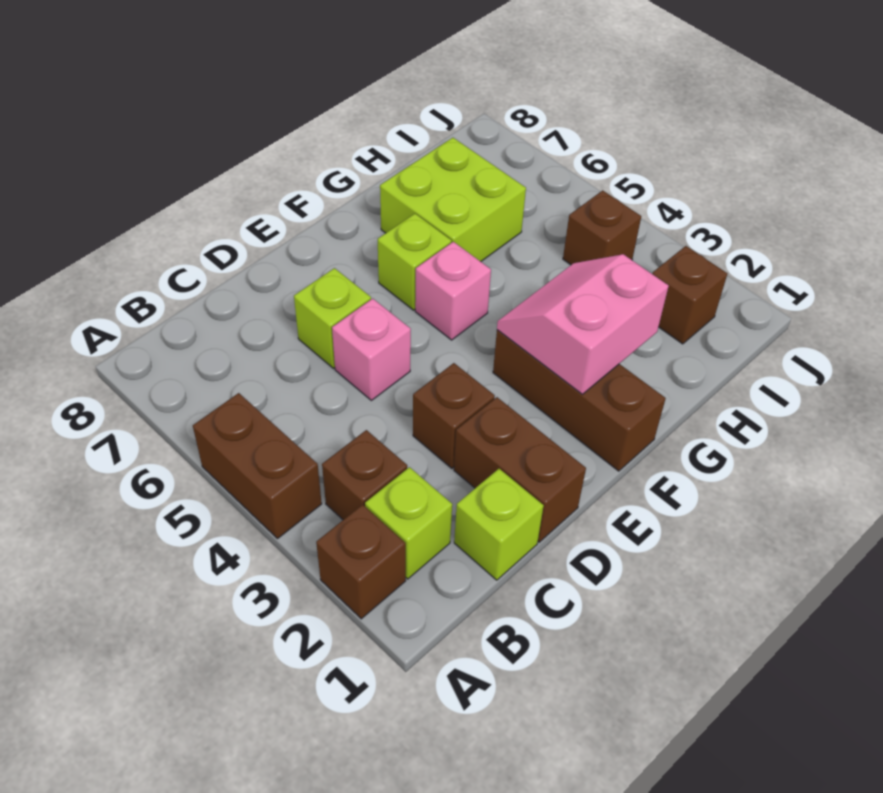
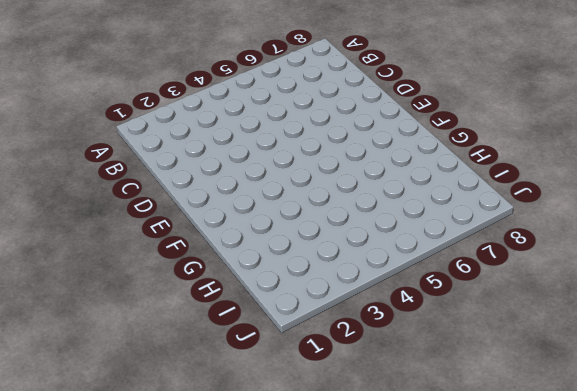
none -> brown brick A2 level 1
none -> brown brick A4:A5 level 1
none -> lime brick B2 level 1

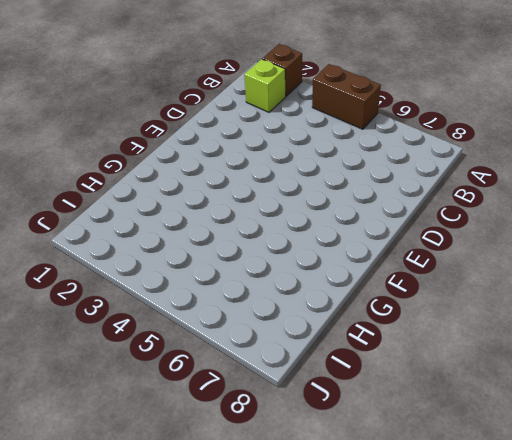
none -> brown brick B3 level 1
none -> lime brick C1 level 1
none -> brown brick D1:D2 level 1

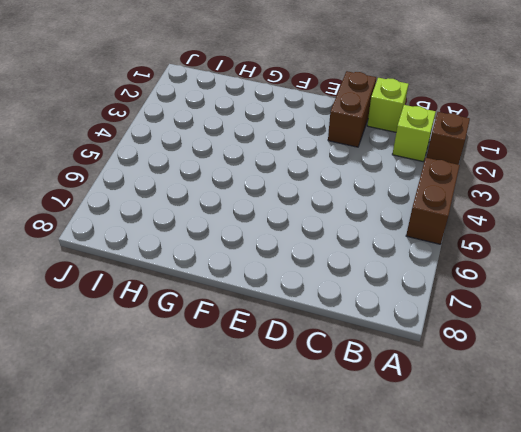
none -> brown brick B3 level 1
none -> brown brick D3 level 1
none -> pink brick D5 level 1

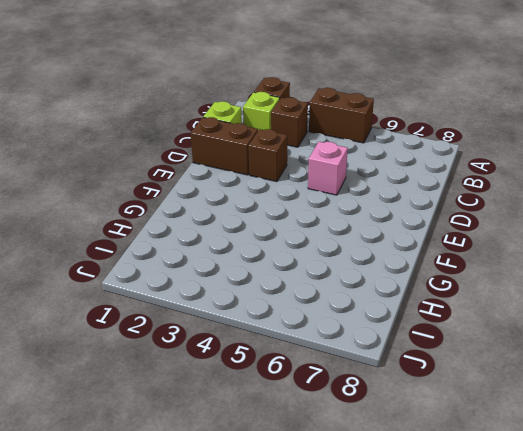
none -> lime brick D6 level 1
none -> brown brick F1:F3 level 1
none -> pink brick F5 level 1

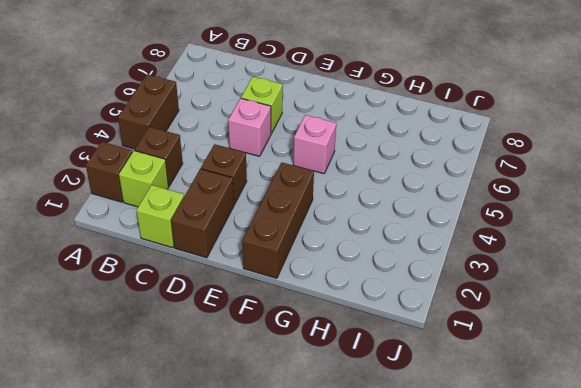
none -> lime brick F6 level 1
none -> lime brick G6:H7 level 1
none -> brown brick I2 level 1

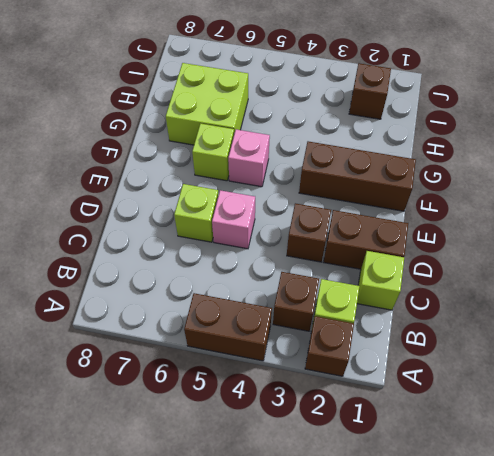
none -> brown brick I4 level 1
none -> pink slope F2:G3 level 2 top 2

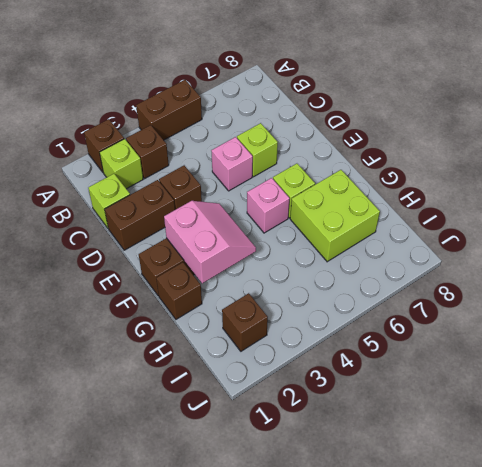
brown brick G1 level 1 -> brown brick I4 level 1

